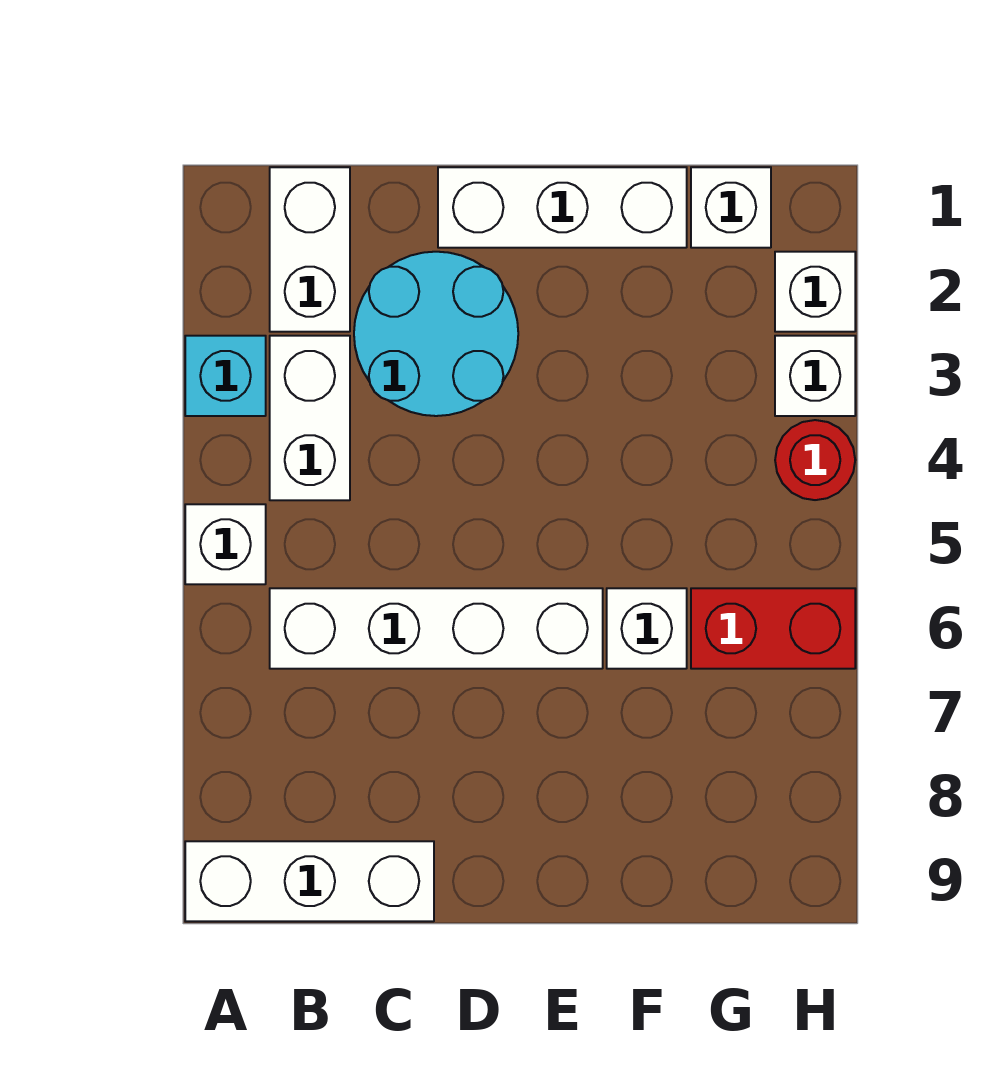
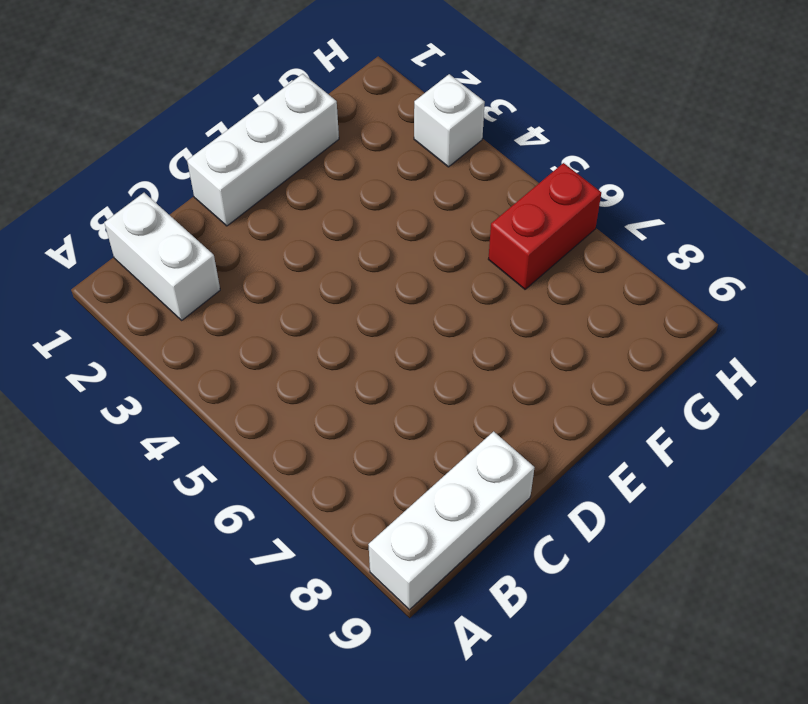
none -> cyan brick A3 level 1
none -> white brick A5 level 1
none -> white brick B3:B4 level 1

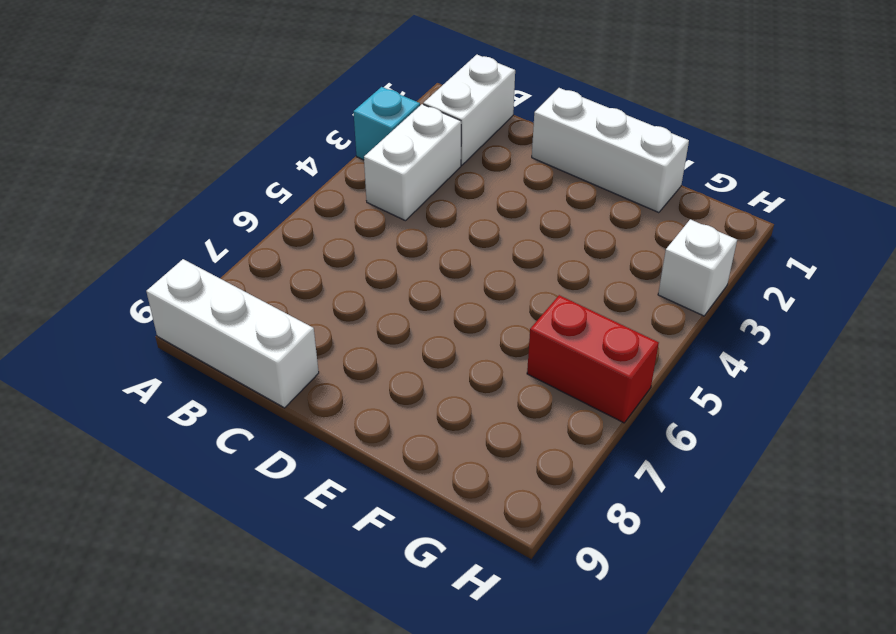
none -> white brick A5 level 1
none -> white brick B6:E6 level 1
none -> cyan round brick C2:D3 level 1

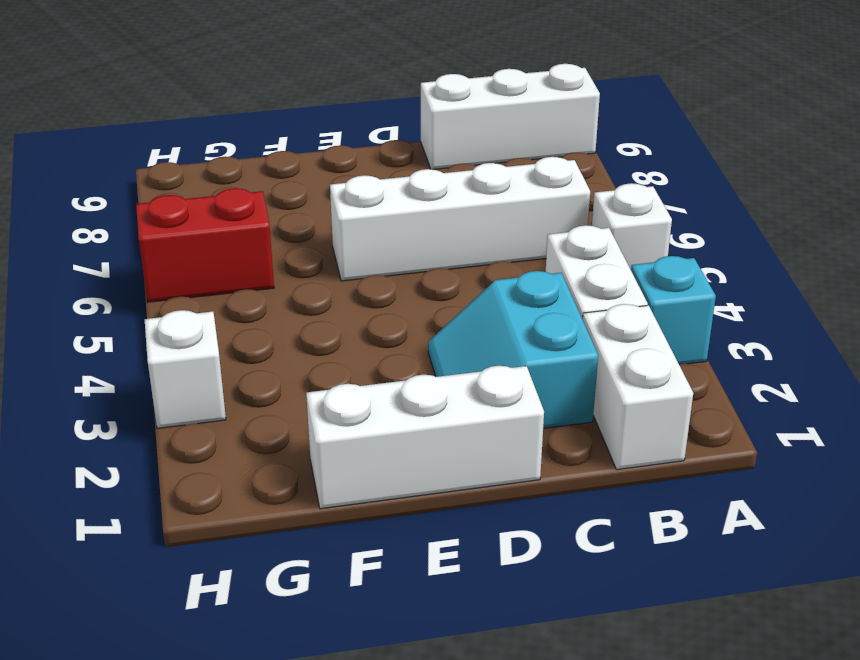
cyan slope C2:D3 level 1 top C -> cyan round brick C2:D3 level 1
none -> white brick F6 level 1
none -> white brick G1 level 1
none -> white brick H2 level 1

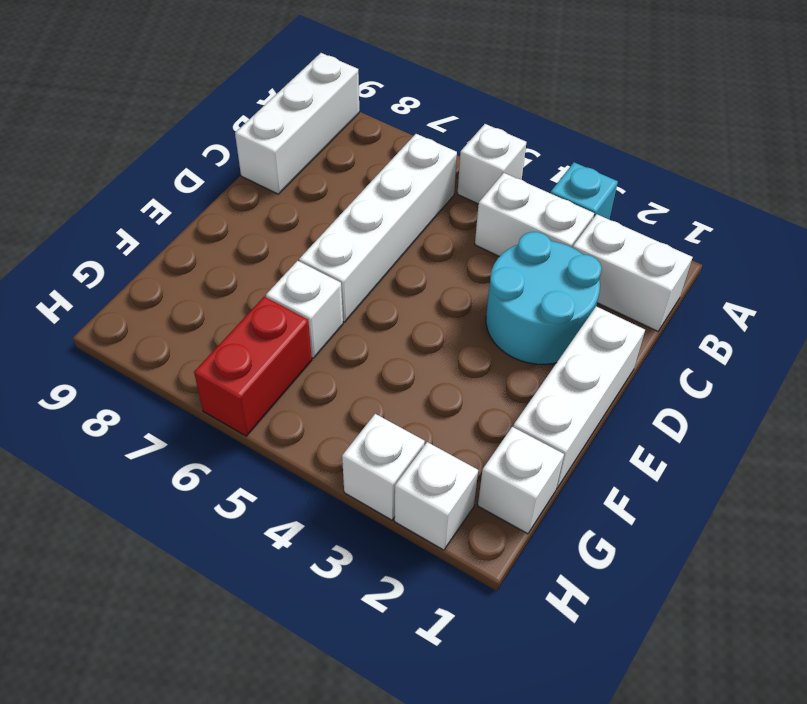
none -> red round brick H4 level 1

